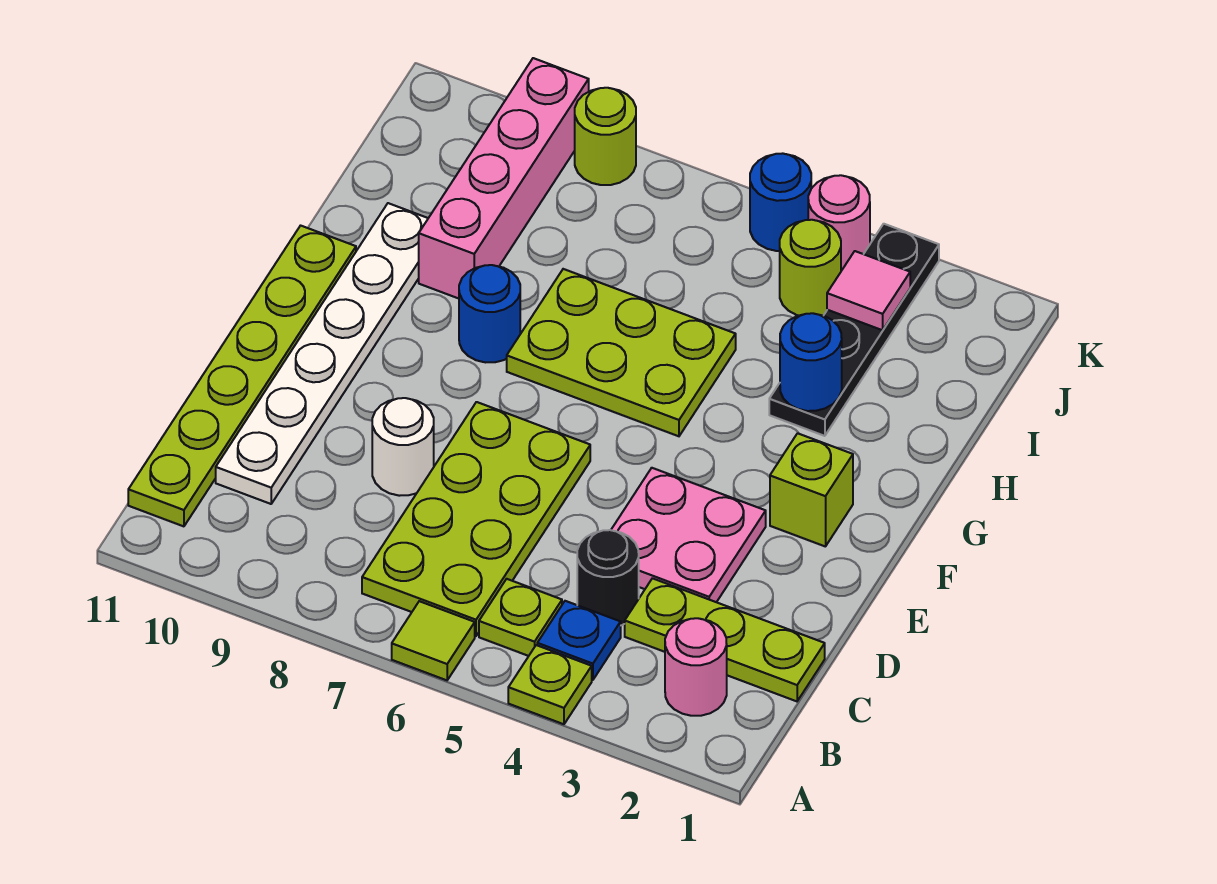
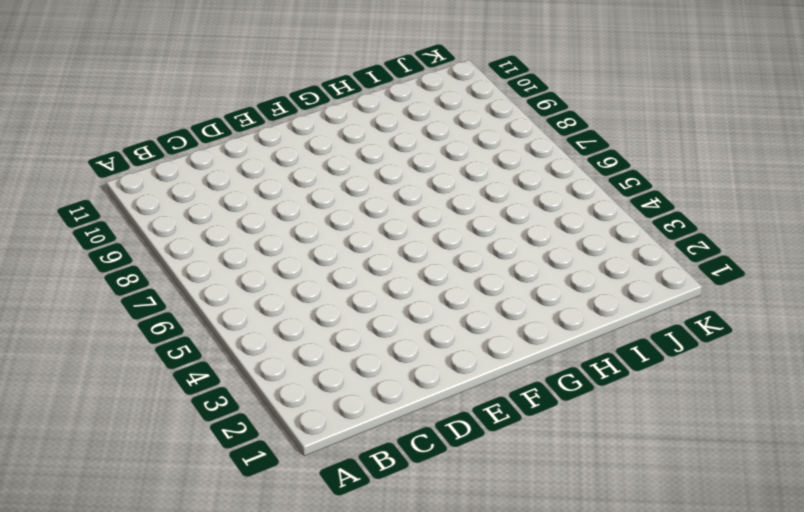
none -> lime plate A4 level 1
none -> lime tile A6 level 1
none -> pink round brick B2 level 1

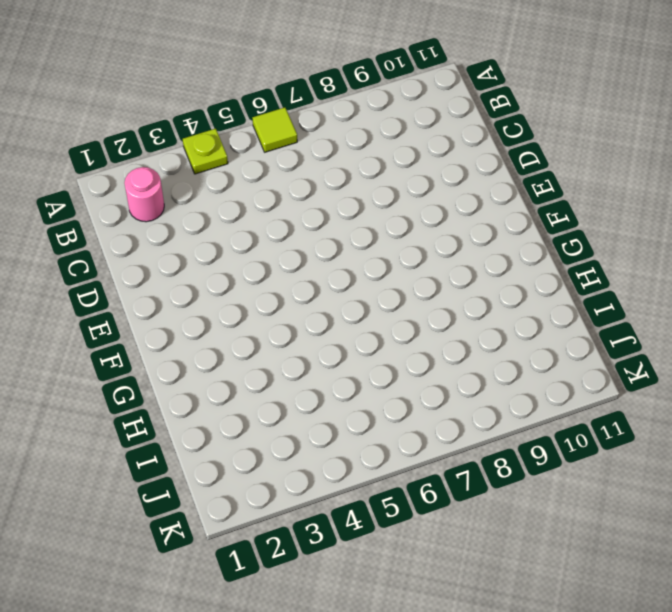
none -> blue plate B4 level 1
none -> lime plate B5 level 1
none -> lime plate B6:E7 level 1

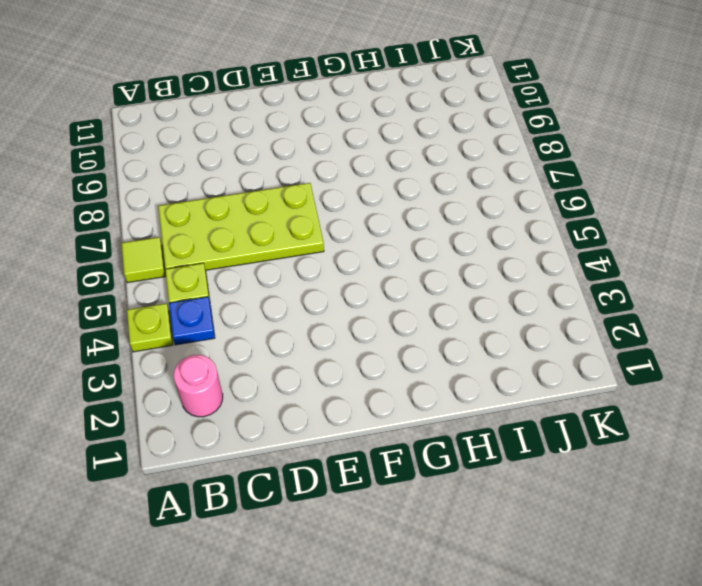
none -> lime plate B11:G11 level 1
none -> lime plate C1:C3 level 1
none -> black round brick C4 level 1

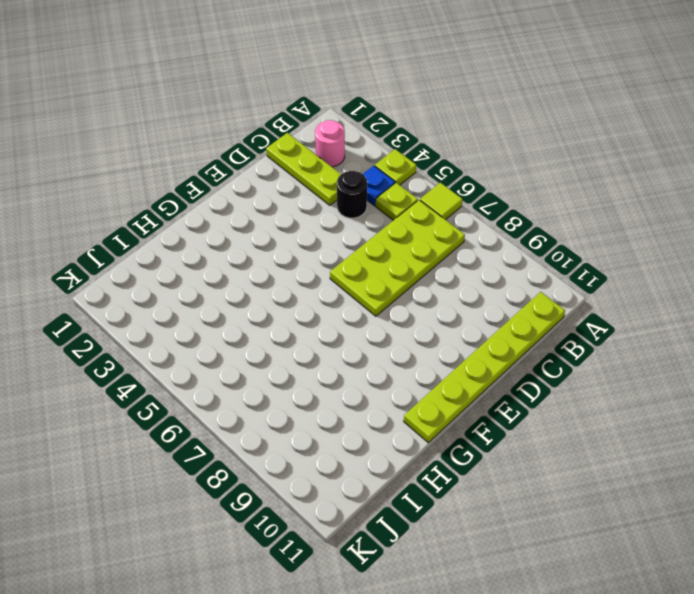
none -> white plate C10:H10 level 1
none -> pink plate D3:E4 level 1
none -> white round brick D8 level 1

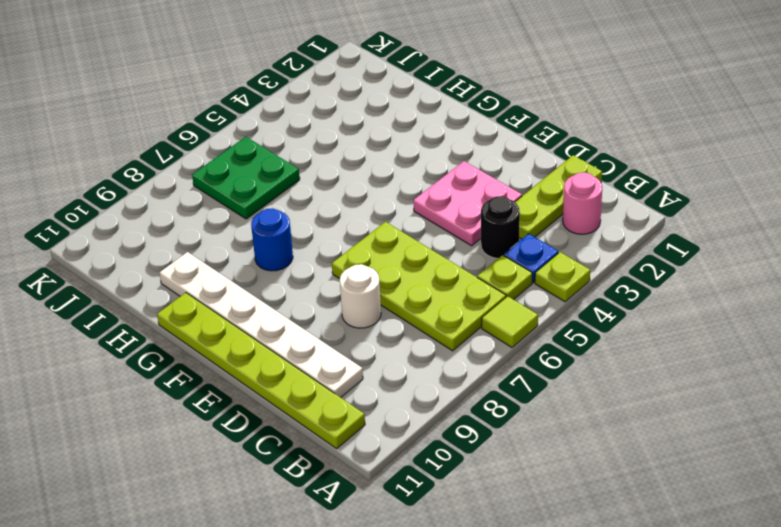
green plate I6:J7 level 1 -> none
none -> lime brick F2 level 1
none -> lime plate G5:H7 level 1
none -> black plate H3:K3 level 1

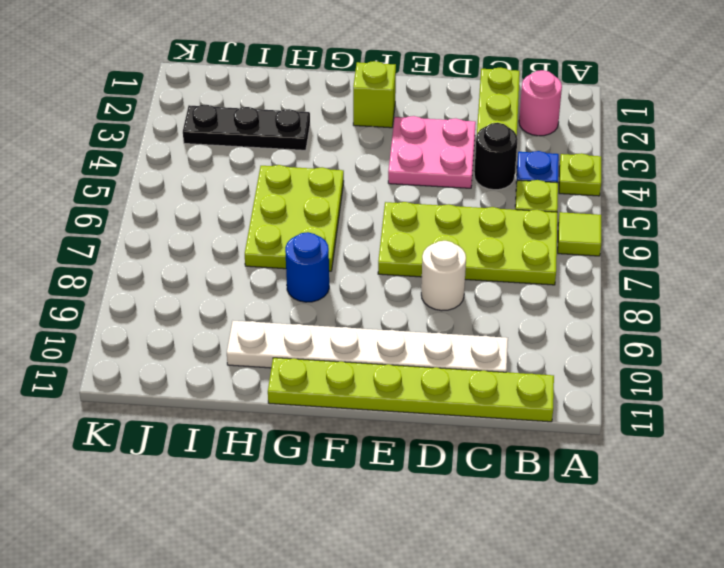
black plate H3:J3 level 1 -> black plate H3:K3 level 1
none -> pink brick H9:K9 level 1
none -> lime round brick J4 level 1
none -> pink round brick K4 level 1

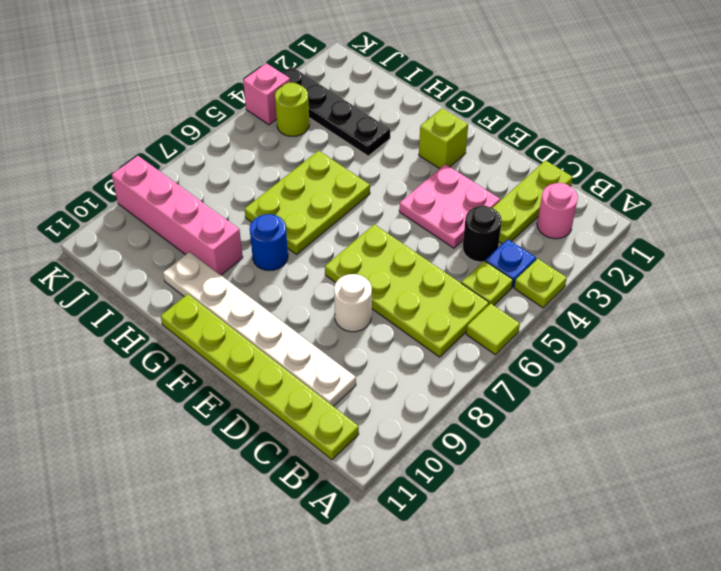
pink brick K4 level 1 -> pink round brick K4 level 1
none -> blue round brick K5 level 1
none -> lime round brick K8 level 1
none -> blue round brick H3 level 2

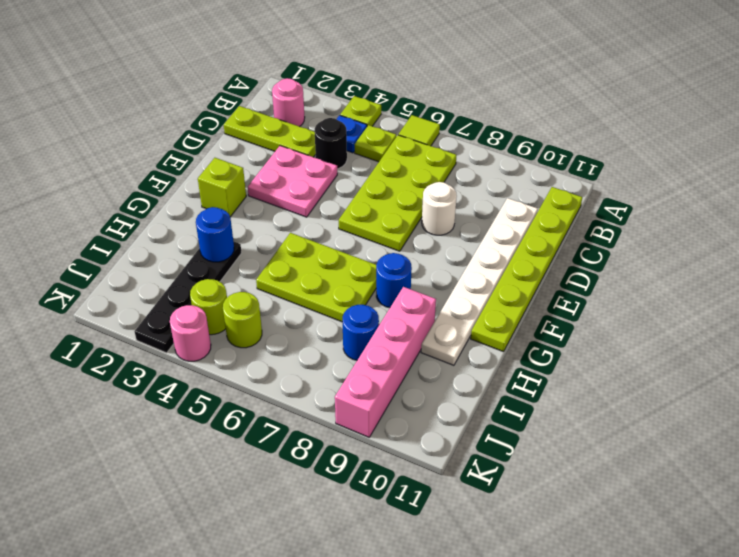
blue round brick I8 level 1 -> blue round brick K5 level 1
lime round brick J5 level 1 -> lime round brick K8 level 1
none -> pink tile J3 level 2

